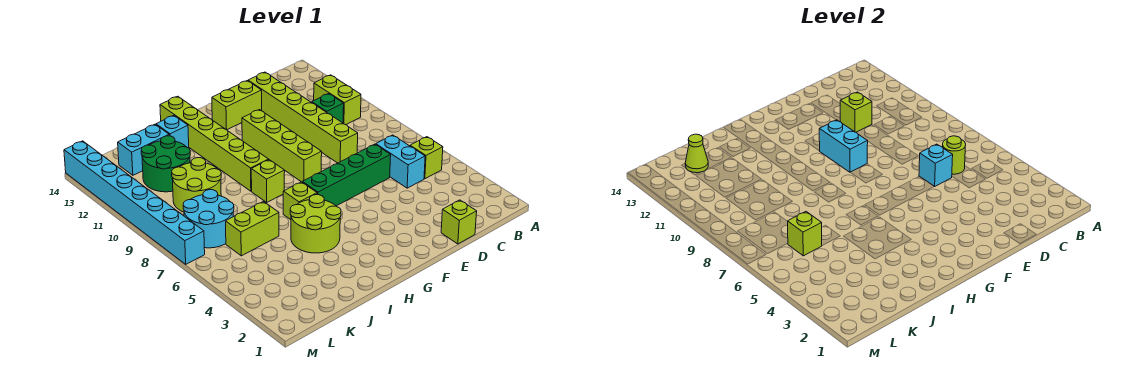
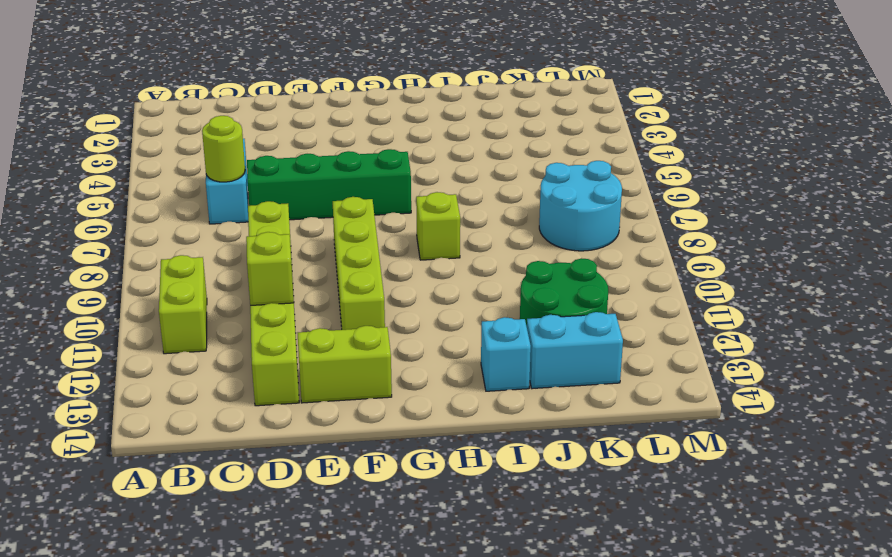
none -> lime brick B5 level 1
none -> green brick C10 level 1
none -> lime brick D1 level 1

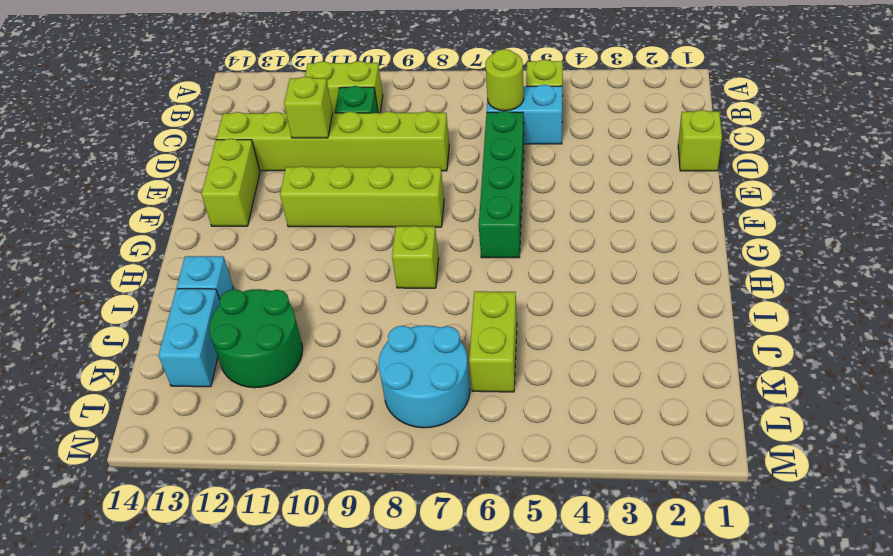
none -> lime round brick H4:I5 level 1
none -> lime brick H6 level 1
none -> lime brick H9:H14 level 1

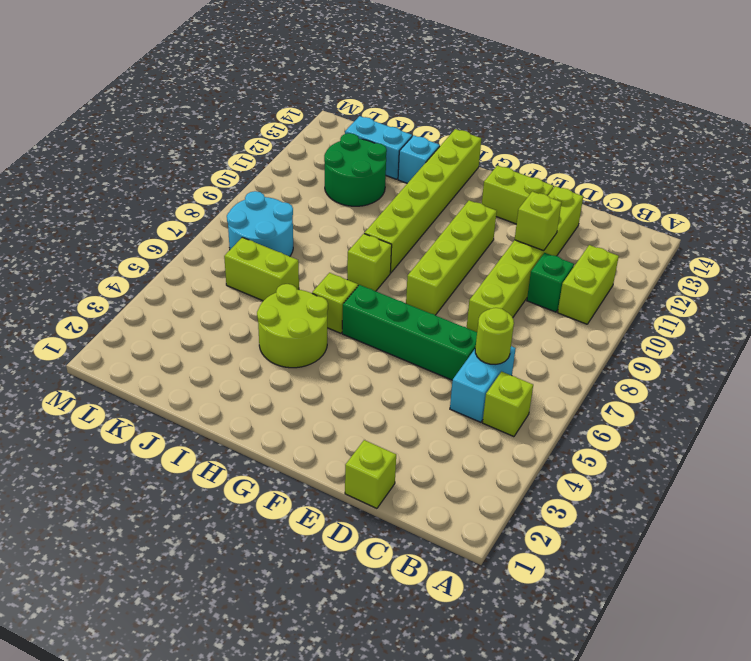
none -> lime round brick J9:K10 level 1
none -> cyan brick M7:M14 level 1
none -> cyan brick D6 level 2

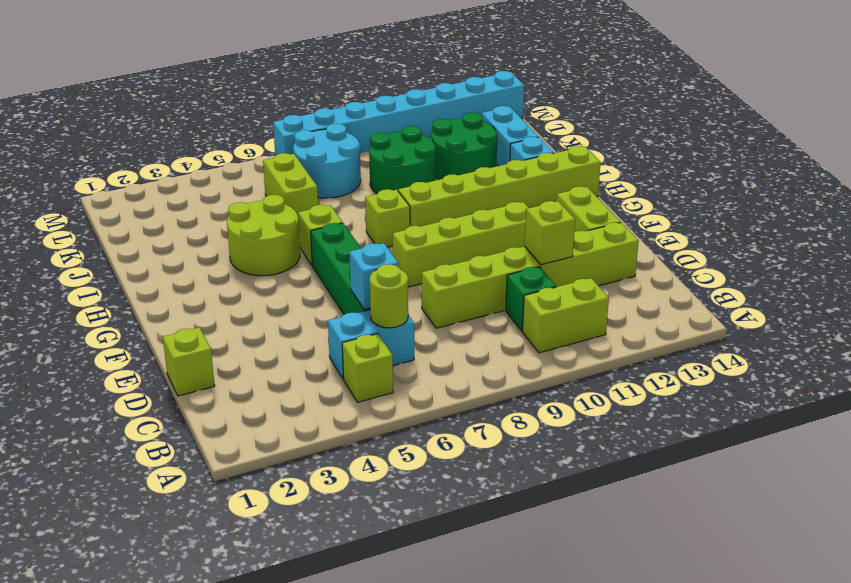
green round brick J9:K10 level 1 -> lime round brick J9:K10 level 1
none -> cyan brick F9:F10 level 2
none -> lime brick K6 level 2
none -> lime cone K13 level 2

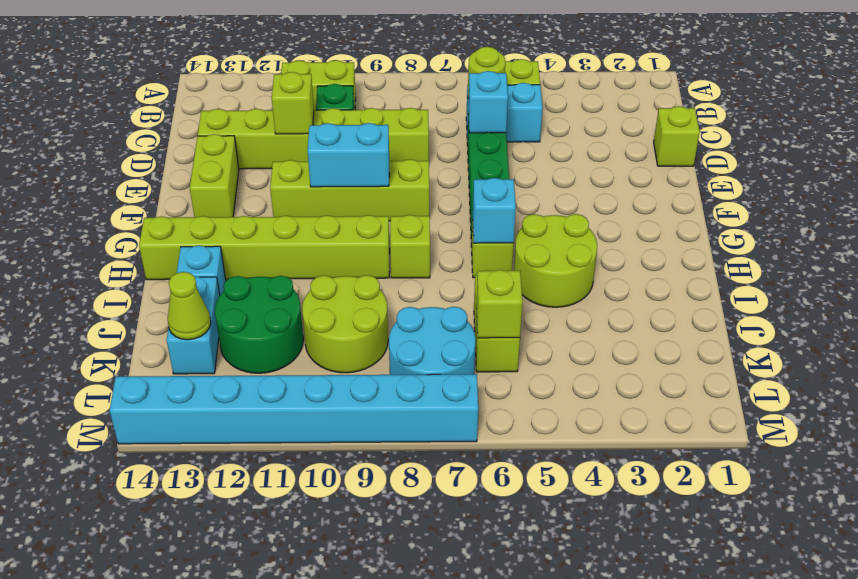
cyan brick H6 level 2 -> none

